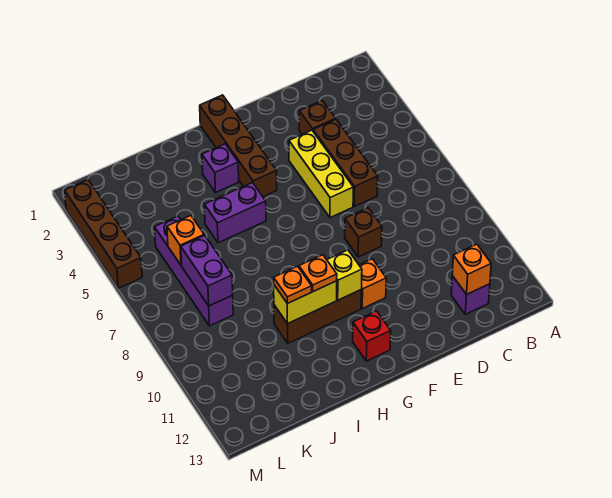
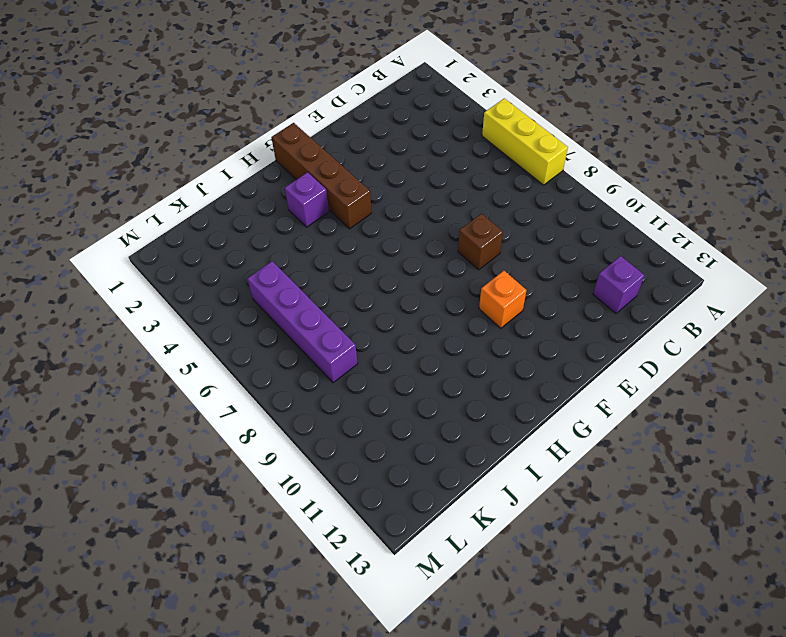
yellow brick A5:A7 level 1 -> yellow brick E4:E6 level 1
none -> brown brick D3 level 1
none -> brown brick D4:D6 level 1
none -> brown brick G10:I10 level 1

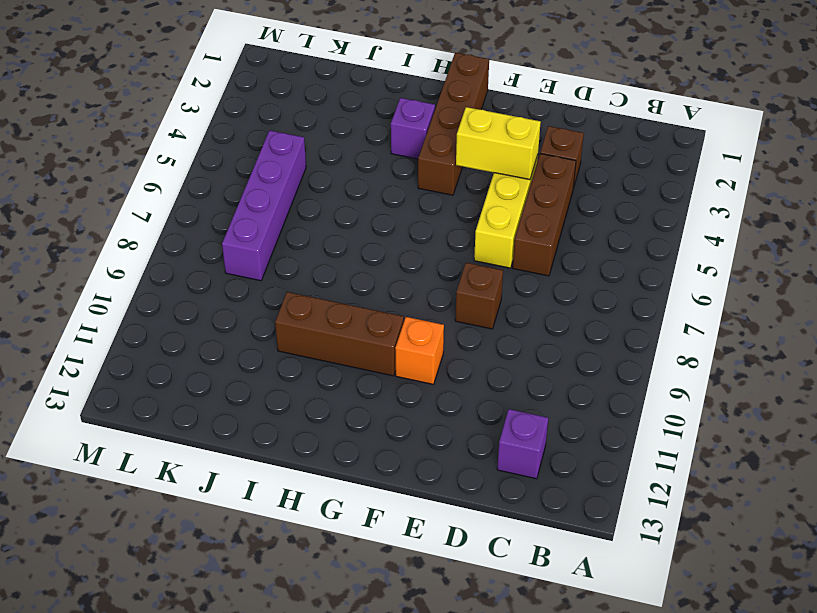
yellow brick E4:F4 level 2 -> yellow brick H10:I10 level 2
none -> red brick G12 level 1
none -> purple brick H5:I5 level 1
none -> brown brick M2:M5 level 1

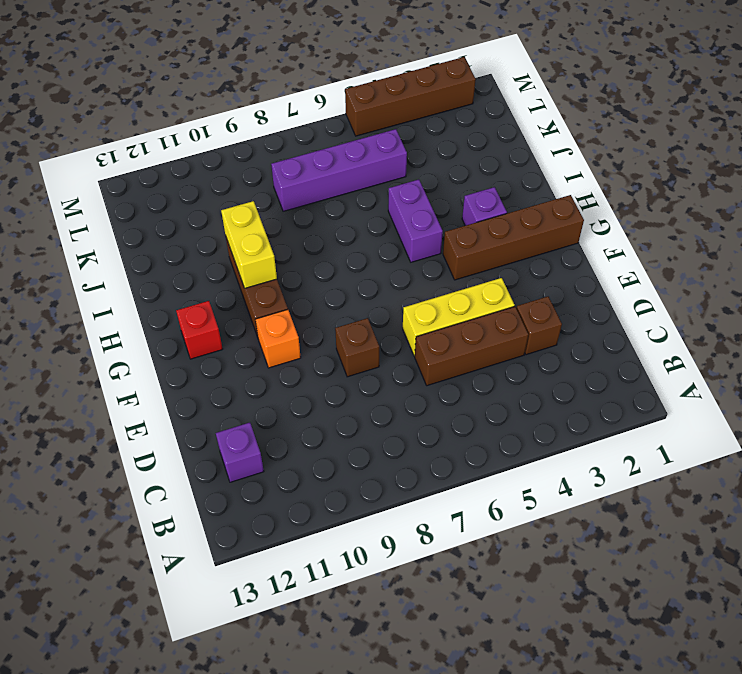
none -> orange brick C12 level 2
none -> yellow brick G10 level 2
none -> orange brick K6 level 2

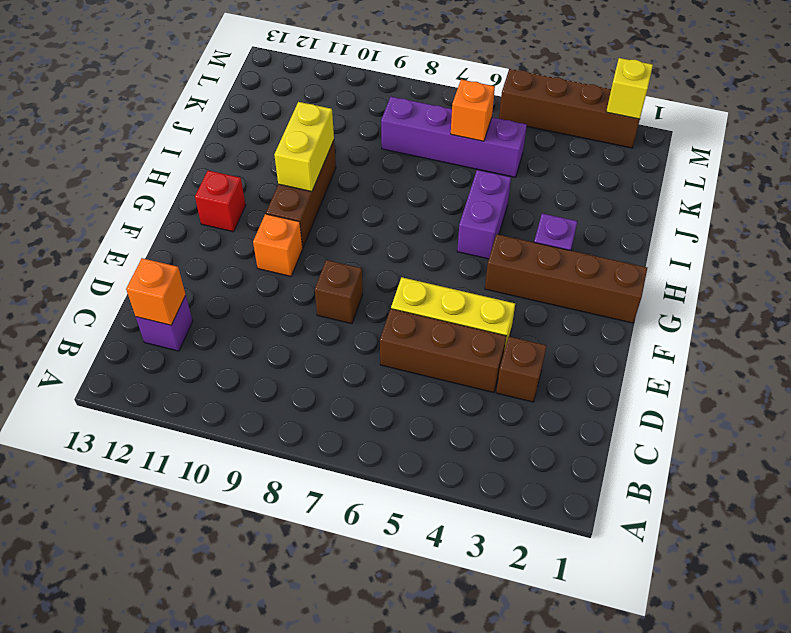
yellow brick M2 level 2 -> yellow brick G10 level 2
none -> purple brick K7:K8 level 2
none -> orange plate H10 level 3
none -> orange plate I10 level 3

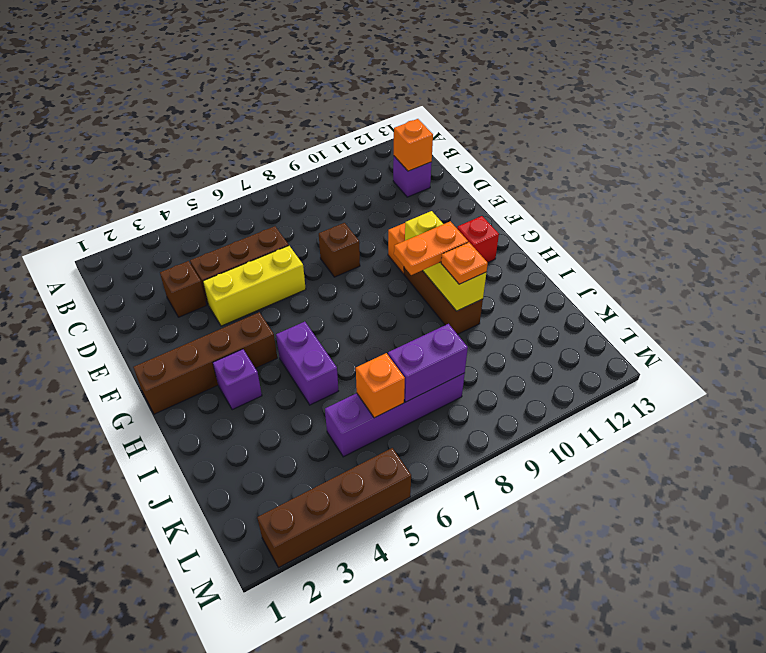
orange plate H9:H10 level 3 -> orange plate H10 level 3

